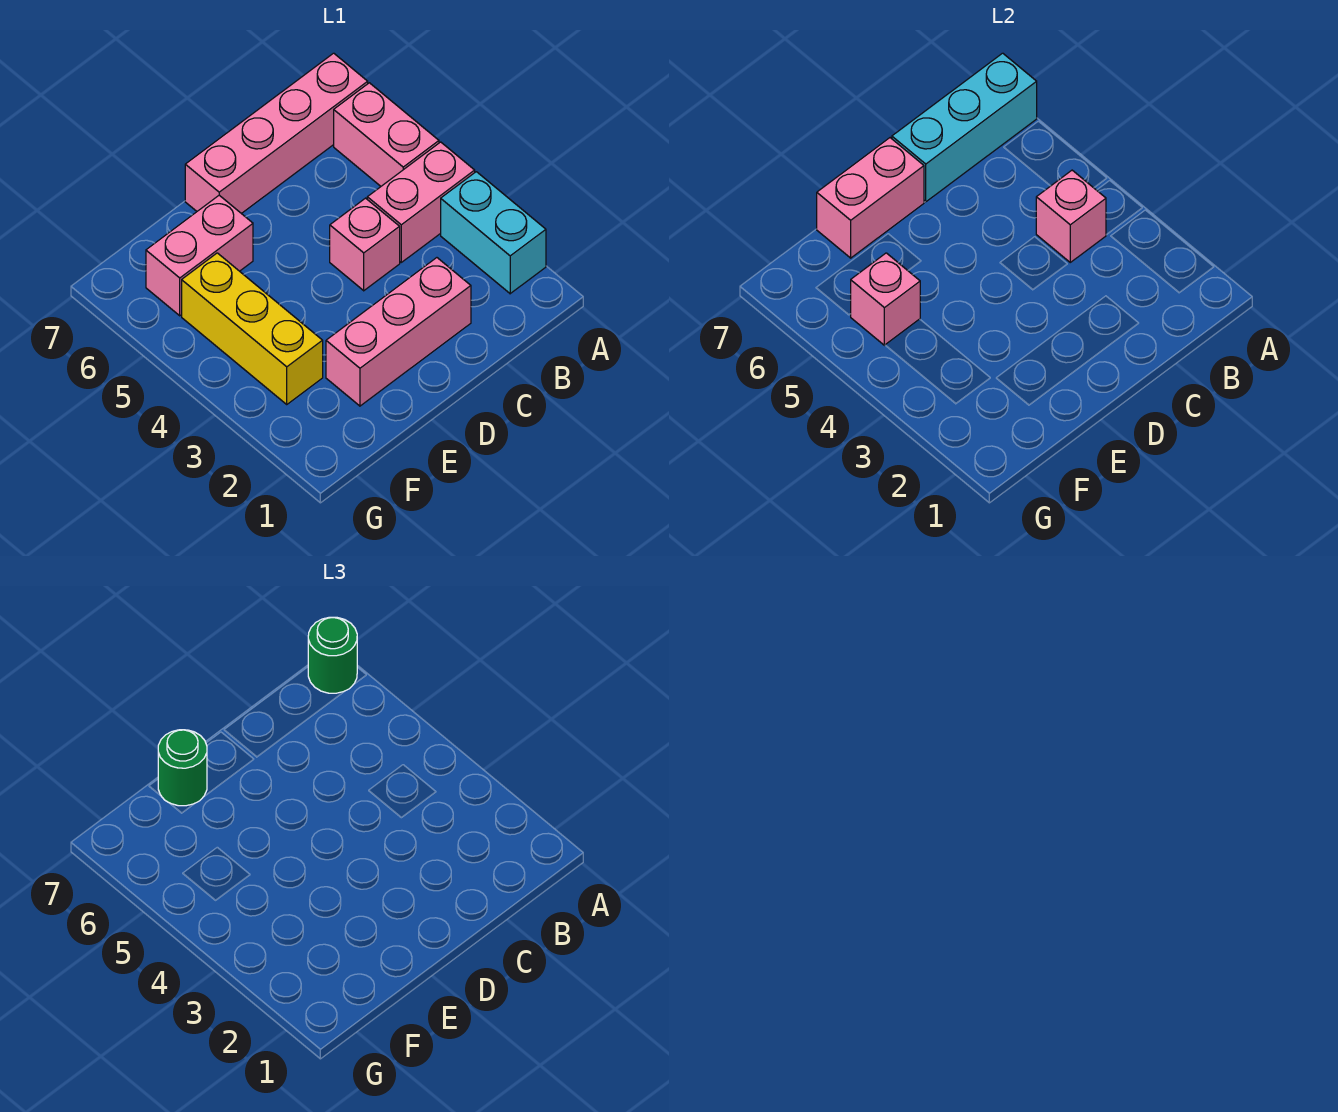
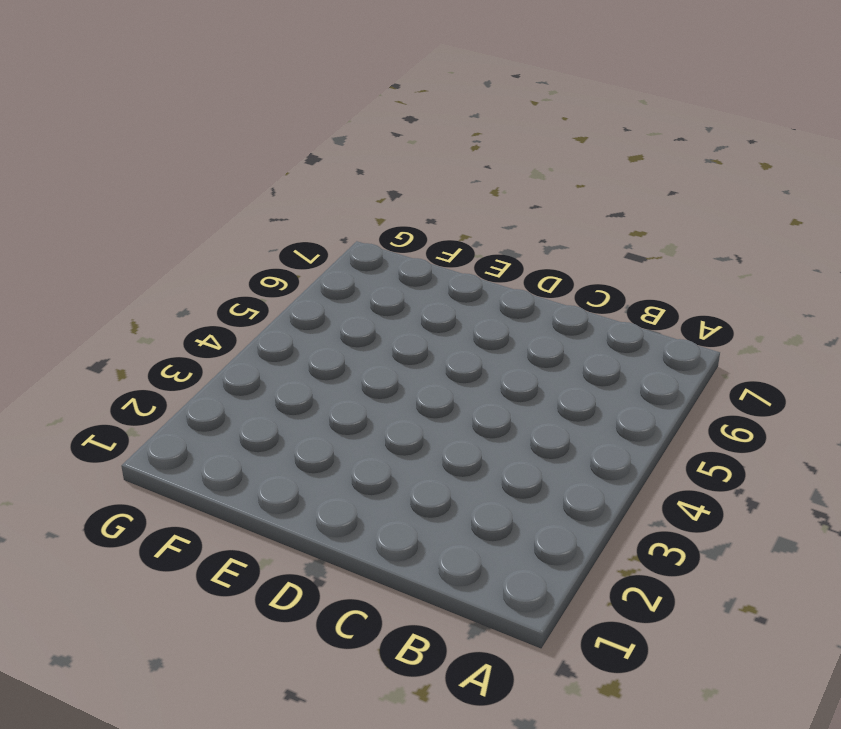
none -> cyan brick A2:A3 level 1
none -> pink brick A4:B4 level 1
none -> pink brick A5:A6 level 1

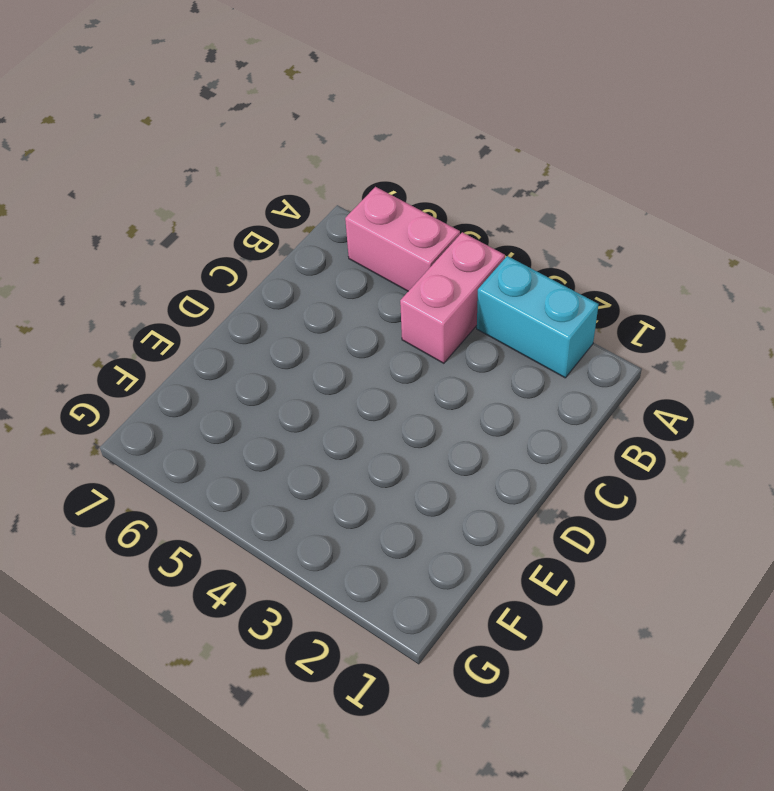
none -> pink brick A7:D7 level 1
none -> pink brick C2:E2 level 1
none -> pink brick C4 level 1

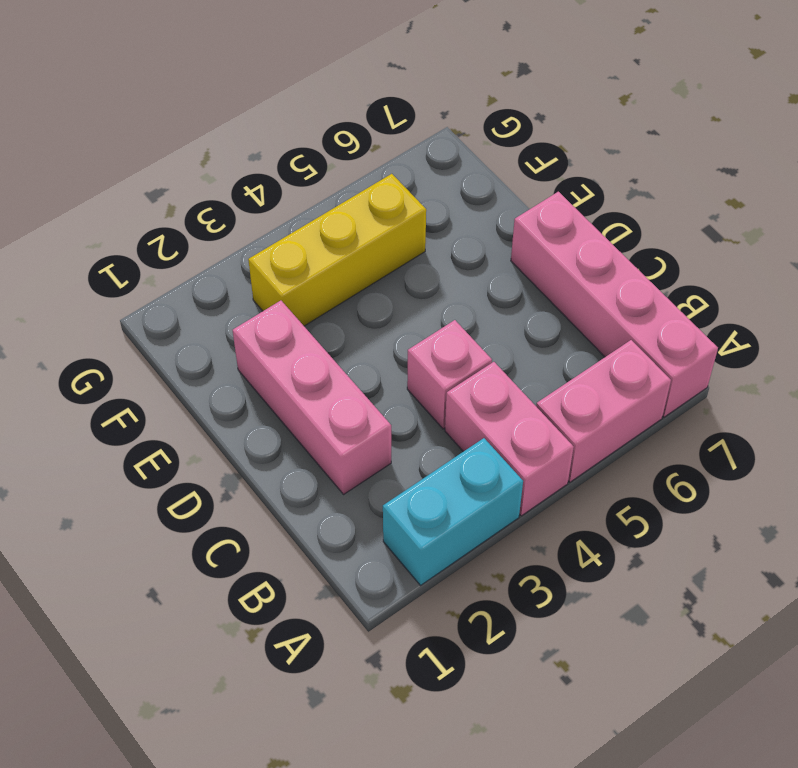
none -> pink brick E6:F6 level 1
none -> cyan brick A7:C7 level 2
none -> pink brick B4 level 2

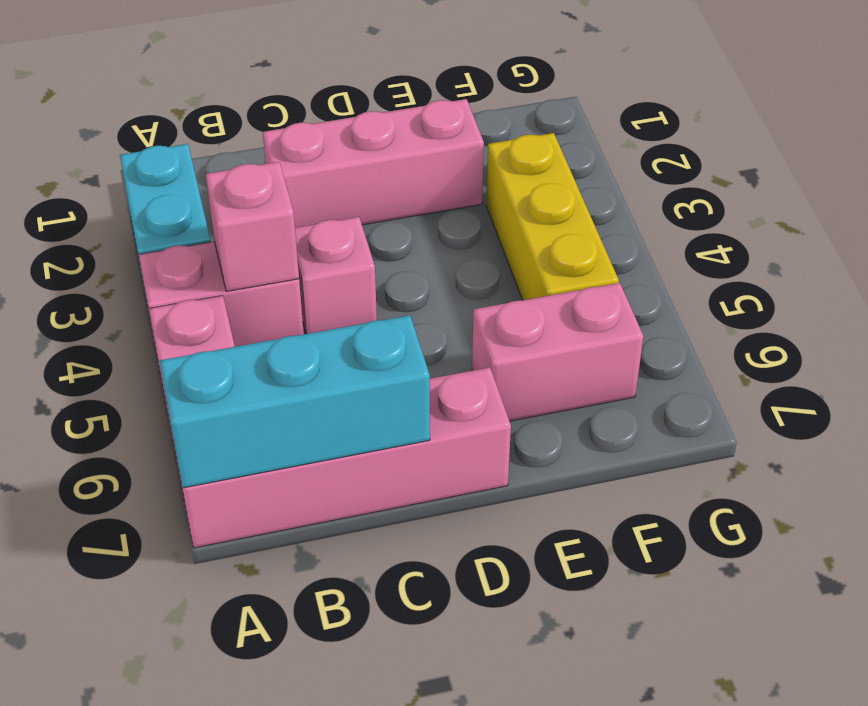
none -> pink brick D7:E7 level 2
none -> pink brick F5 level 2
none -> green round brick A7 level 3

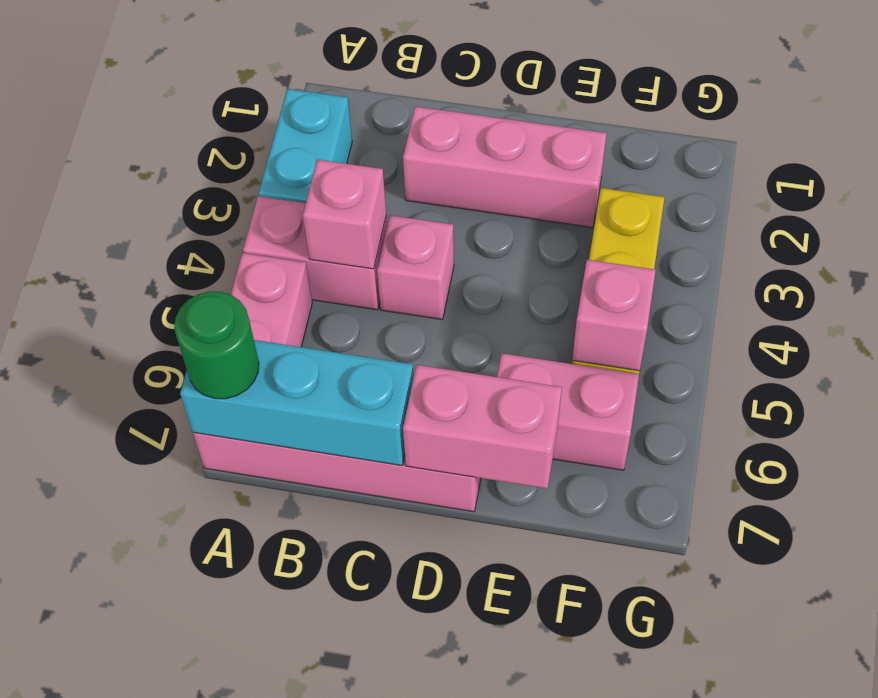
none -> green round brick E7 level 3

